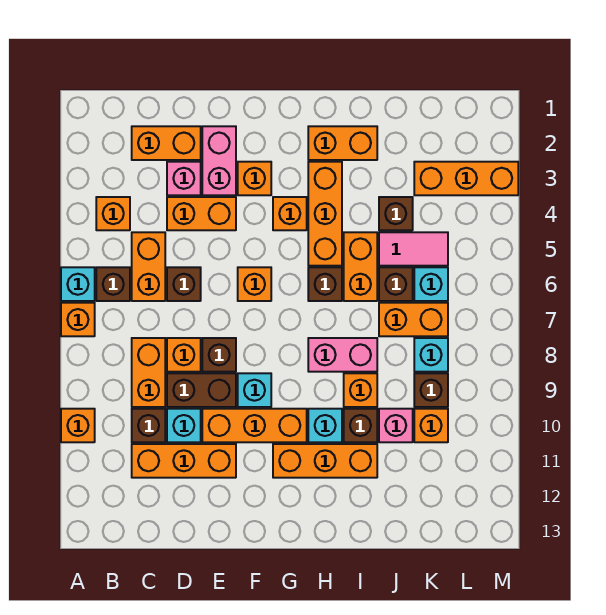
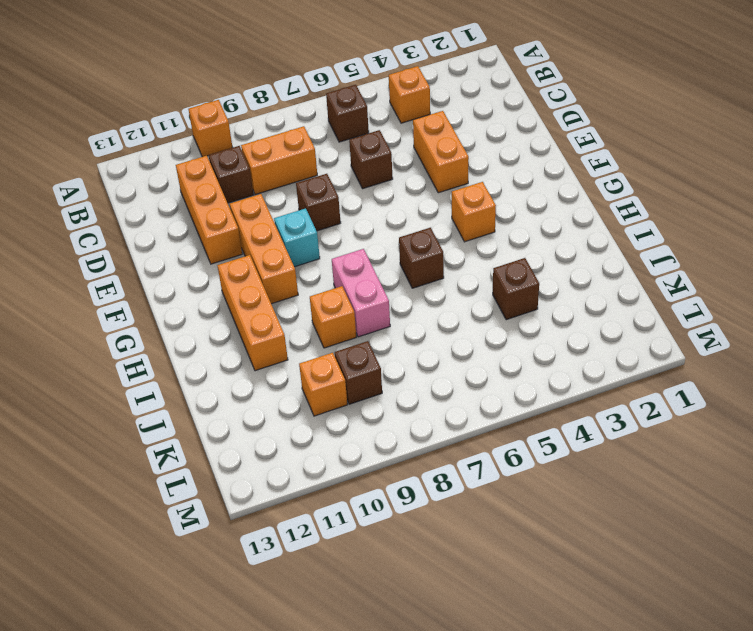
none -> cyan brick A6 level 1
none -> orange brick A7 level 1
none -> orange brick C2:D2 level 1
none -> orange brick C5:C6 level 1

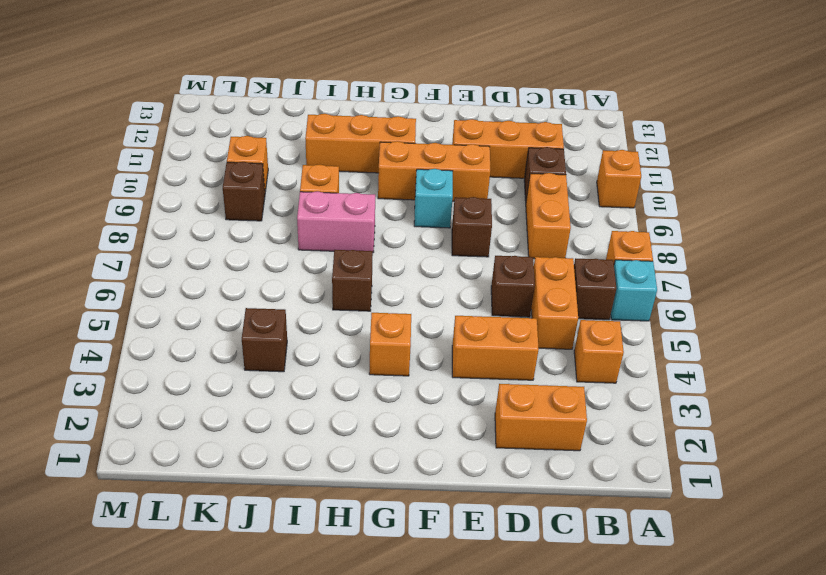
none -> pink brick D3 level 1
none -> orange brick D8 level 1
none -> brown brick D9:E9 level 1
none -> cyan brick D10 level 1

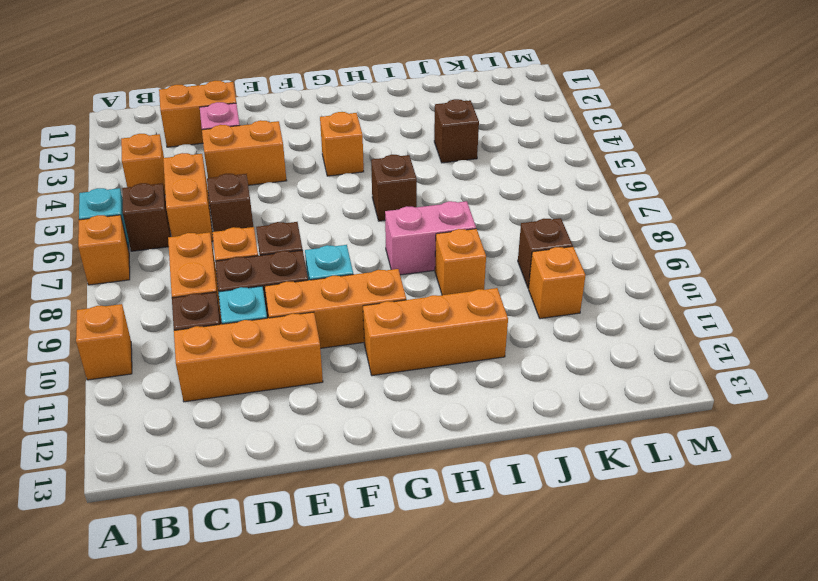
none -> pink brick E2:E3 level 1
none -> orange brick F3 level 1
none -> orange brick F6 level 1
none -> orange brick H2:I2 level 1

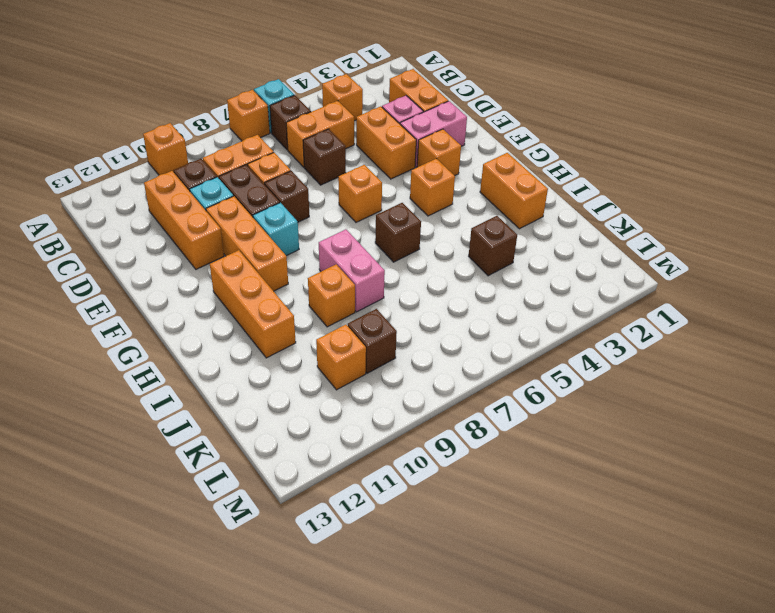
none -> orange brick H3:H5 level 1
none -> cyan brick H10 level 1
none -> orange brick I5:I6 level 1
none -> brown brick I10 level 1

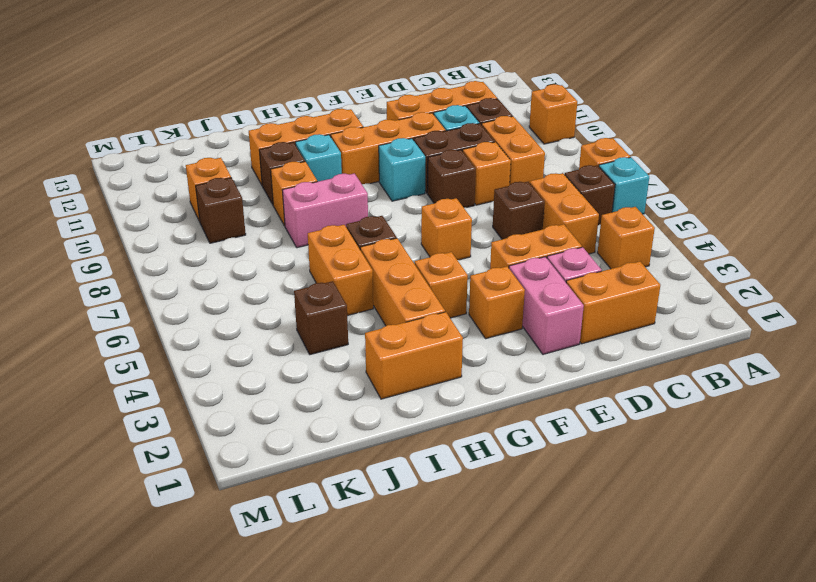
none -> pink tile J5:K5 level 1
none -> brown brick J6 level 1
none -> orange brick J7:K7 level 1
none -> pink brick J10 level 1

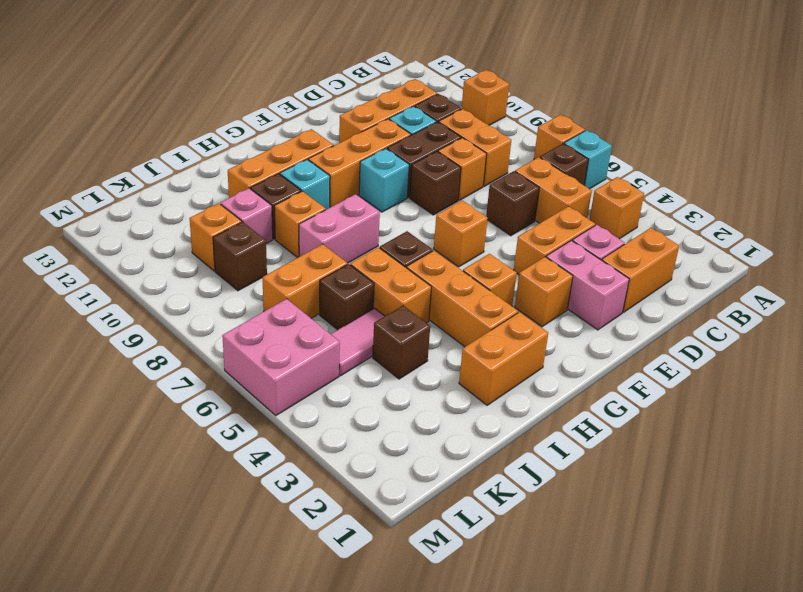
pink brick L5:M6 level 1 -> none
none -> orange brick K3:M3 level 1
none -> cyan brick K6 level 1
none -> cyan brick K8 level 1

